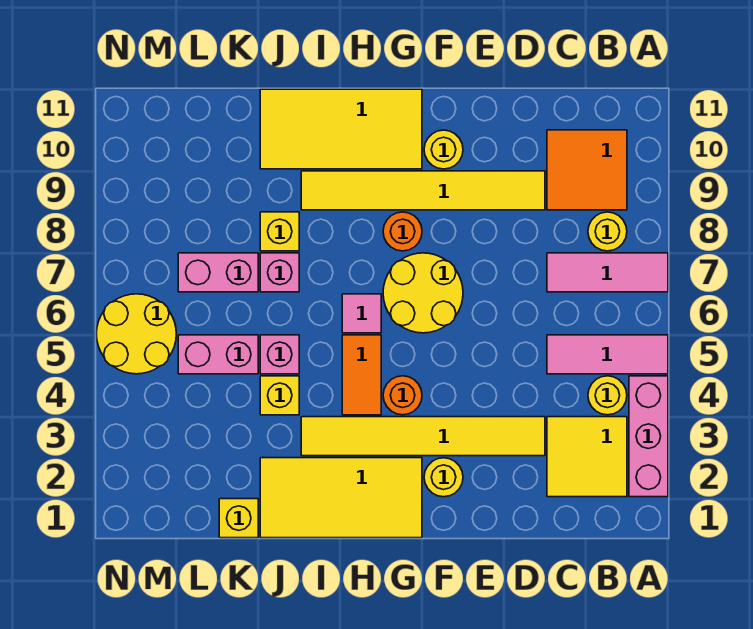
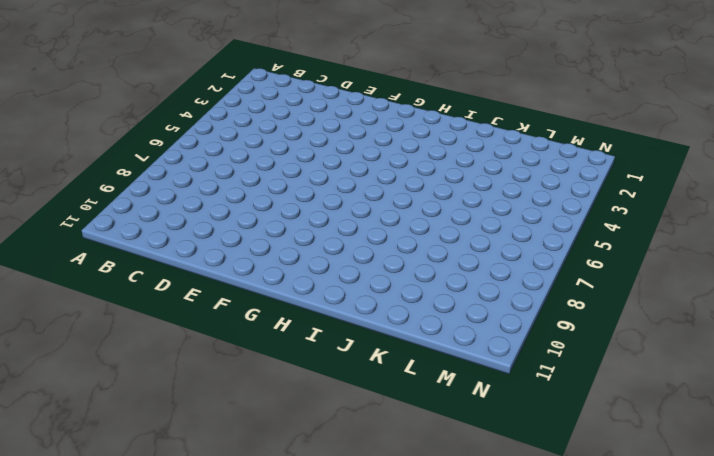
none -> pink brick A2:A4 level 1
none -> pink tile A5:C5 level 1
none -> pink tile A7:C7 level 1

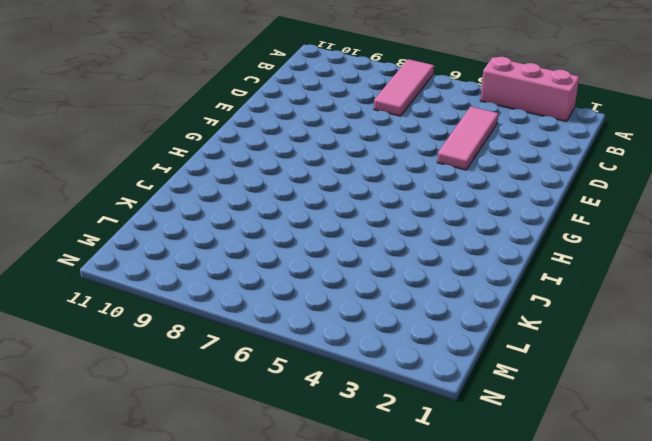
pink tile C4:E4 level 1 -> pink tile A5:C5 level 1
none -> yellow tile B2:C3 level 1
none -> yellow round brick B4 level 1
none -> yellow round brick B8 level 1

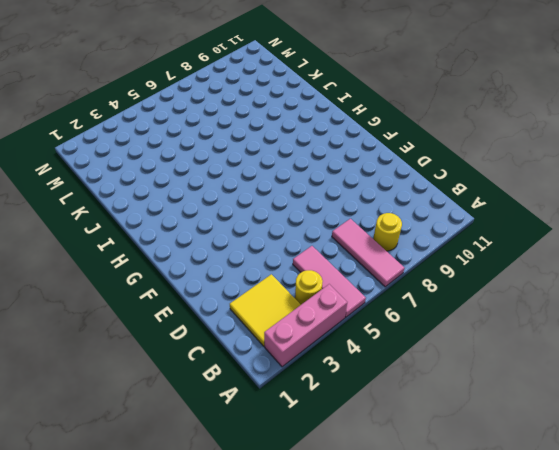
none -> orange tile B9:C10 level 1
none -> yellow tile D3:I3 level 1
none -> yellow tile D9:I9 level 1

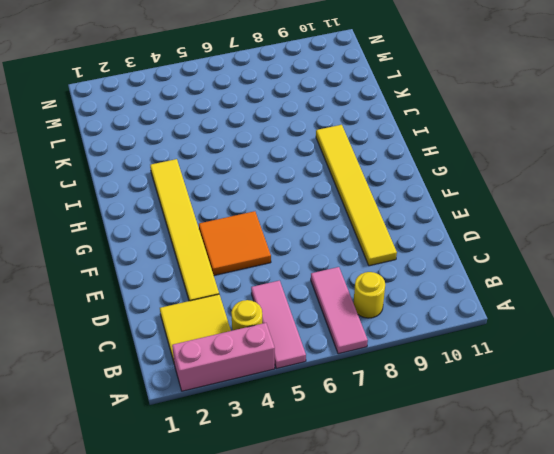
orange tile E4:F5 level 1 -> orange tile B9:C10 level 1
none -> yellow round brick F2 level 1
none -> yellow round brick F6:G7 level 1
none -> yellow round brick F10 level 1

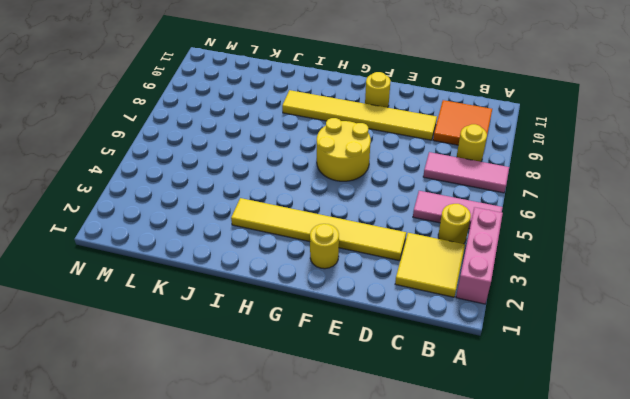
none -> yellow tile G1:J2 level 1
none -> orange round brick G4 level 1
none -> orange round brick G8 level 1

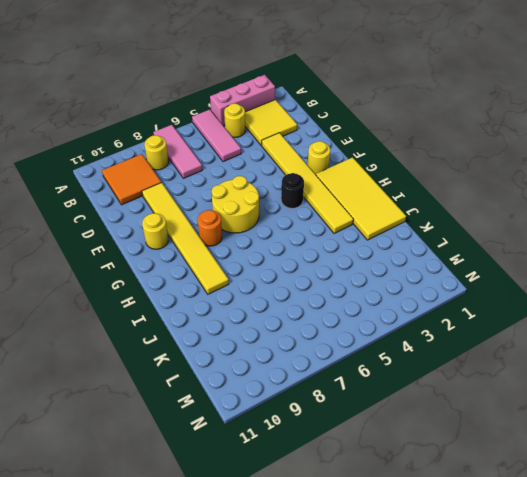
black round brick G4 level 1 -> orange round brick G4 level 1
none -> yellow tile G10:J11 level 1
none -> orange tile H4:H5 level 1
none -> pink tile H6 level 1

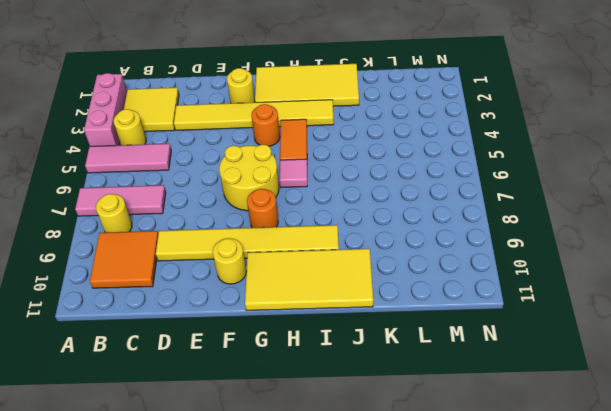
none -> yellow brick J4 level 1
none -> pink brick J5 level 1
none -> pink brick J7 level 1

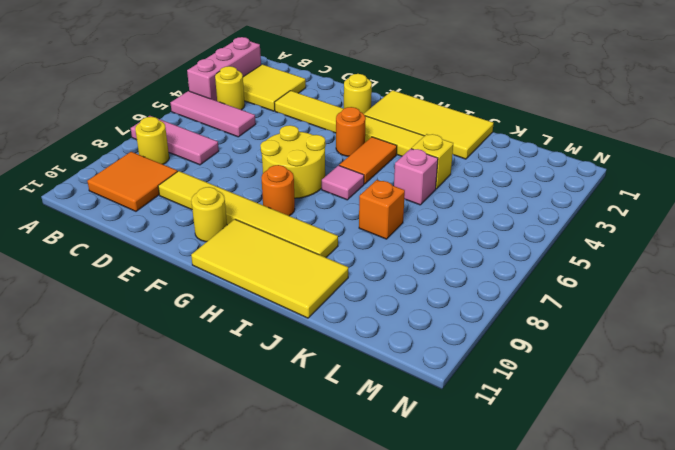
orange brick J7 level 1 -> pink brick J7 level 1
none -> yellow brick J8 level 1
none -> yellow brick K1 level 1
none -> pink brick K5:L5 level 1

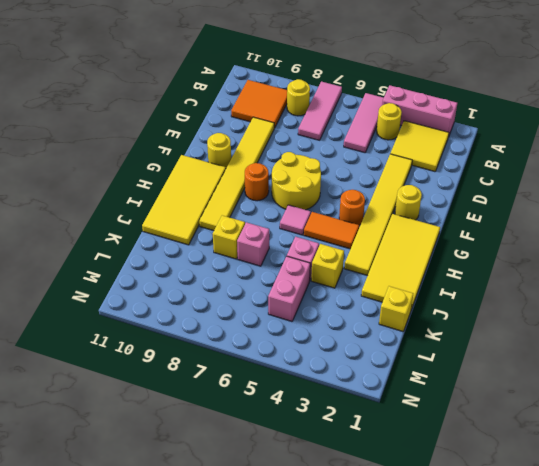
none -> pink brick K7:L7 level 1
none -> yellow round brick M5:N6 level 1

